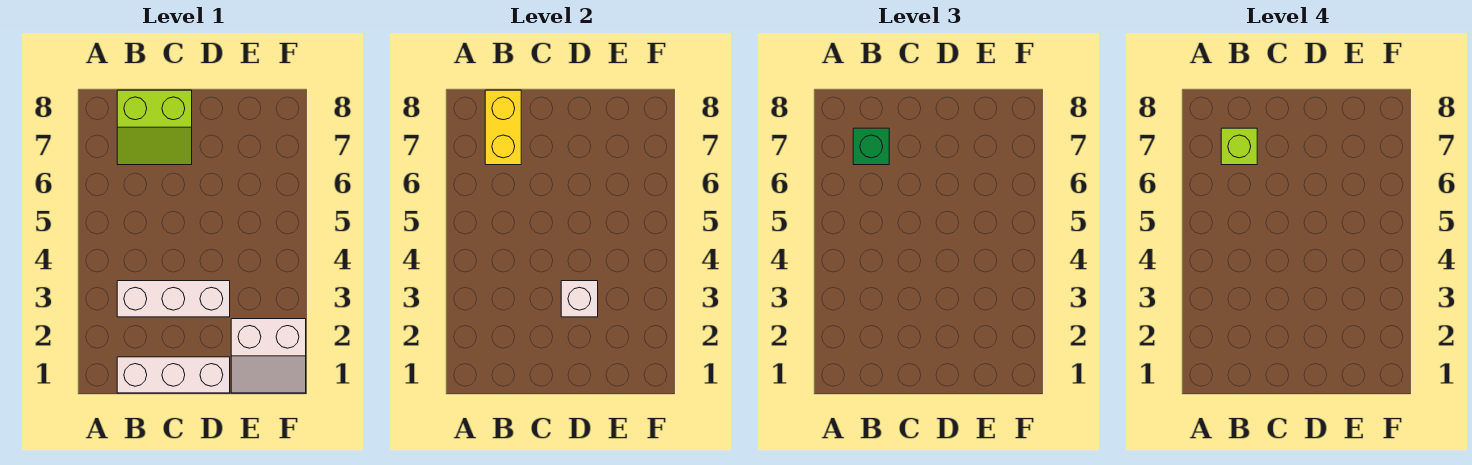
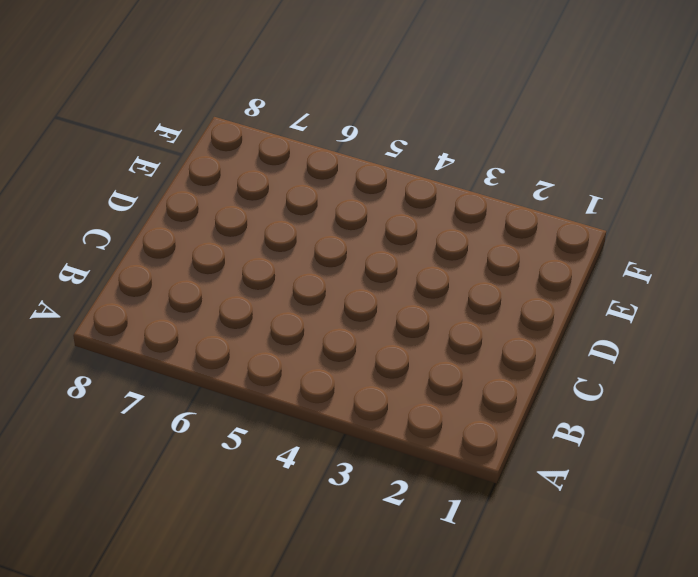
none -> white brick B1:D1 level 1
none -> white brick B3:D3 level 1

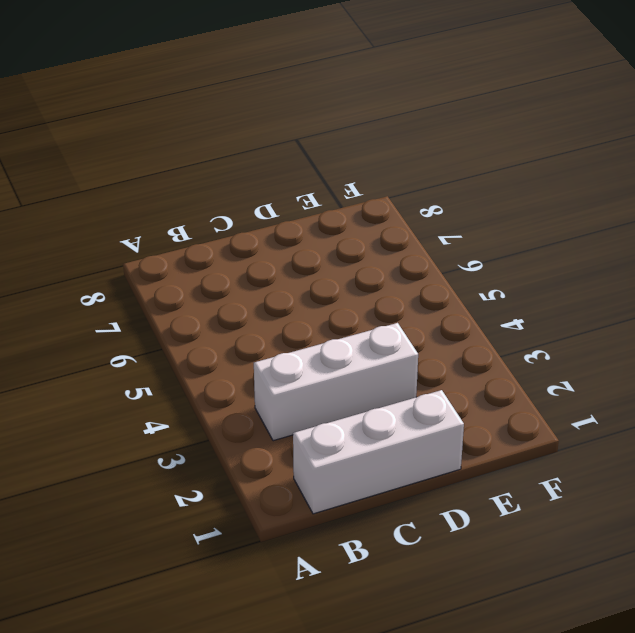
none -> lime slope B7:C8 level 1 top 8
none -> white slope E1:F2 level 1 top 2

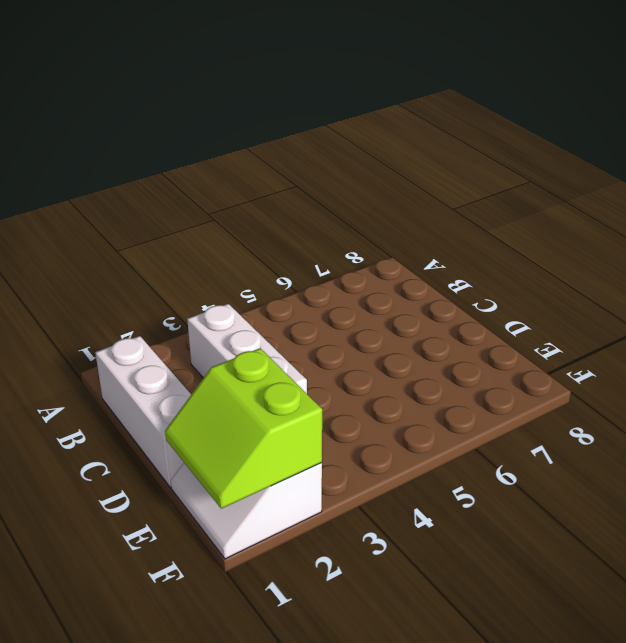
lime slope E1:F2 level 2 top 2 -> lime slope B7:C8 level 1 top 8
none -> yellow brick B7:B8 level 2
none -> white brick D3 level 2

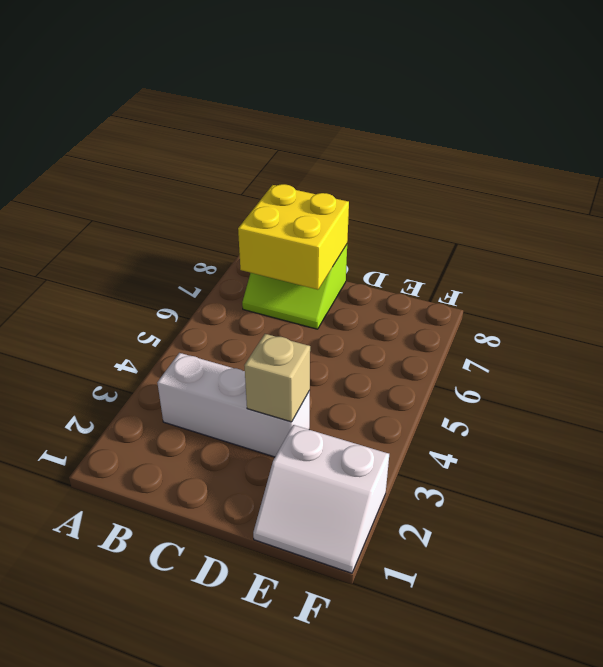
yellow brick B7:C8 level 2 -> yellow brick B7:B8 level 2
tan brick D3 level 2 -> white brick D3 level 2
none -> white brick B1:D1 level 1
none -> green brick B7 level 3

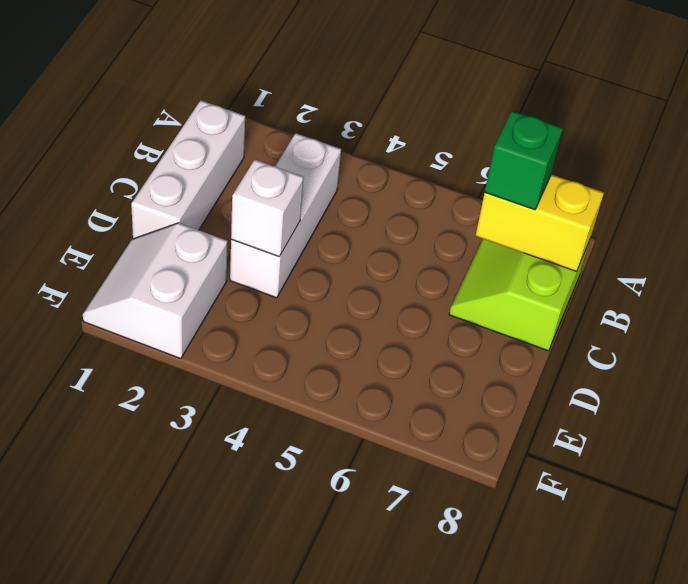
none -> lime brick B7 level 4

